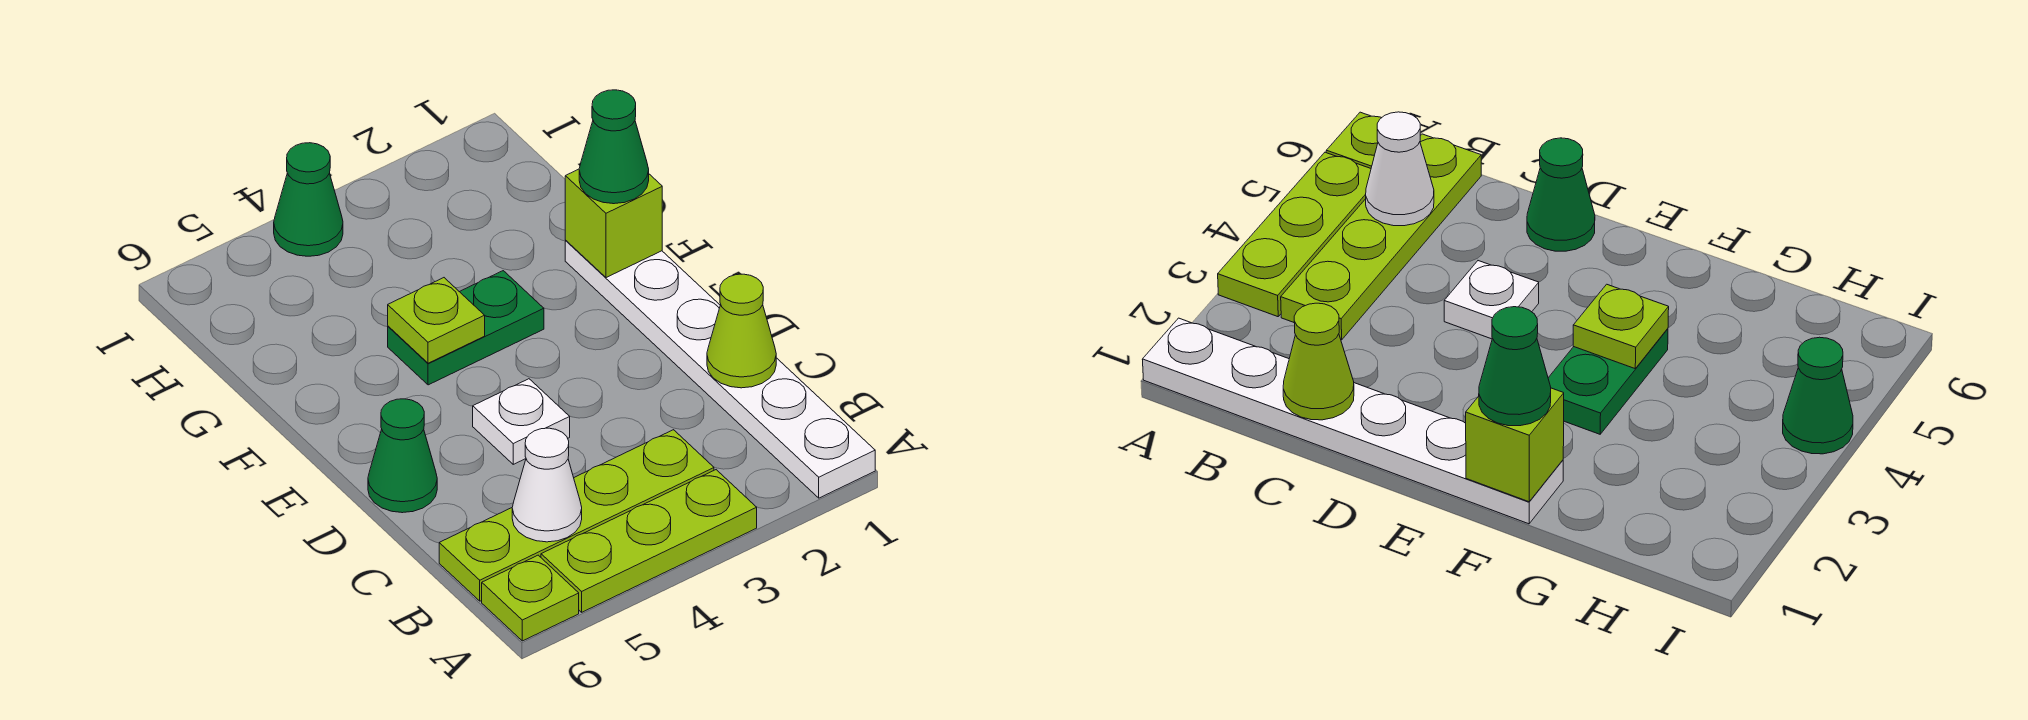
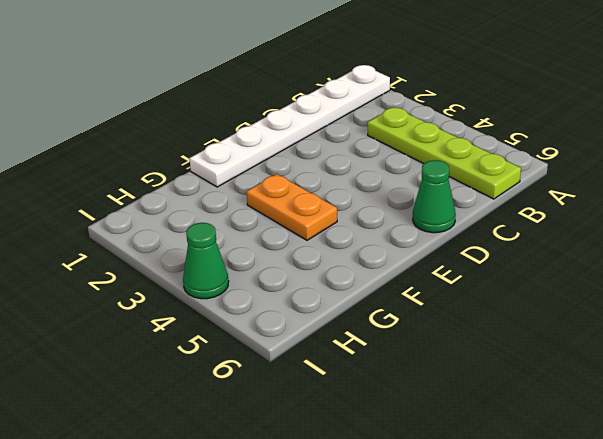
orange plate F3:F4 level 1 -> green plate F3:F4 level 1
none -> lime plate A3:A5 level 1
none -> lime plate A6 level 1
none -> white plate D4 level 1

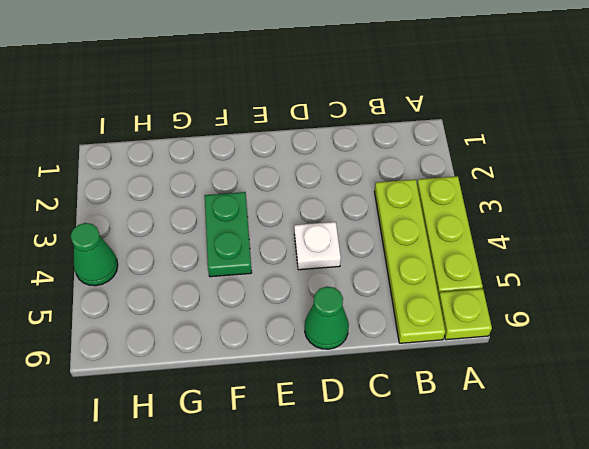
none -> white plate A1:F1 level 1
none -> white cone B5 level 2
none -> lime cone C1 level 2

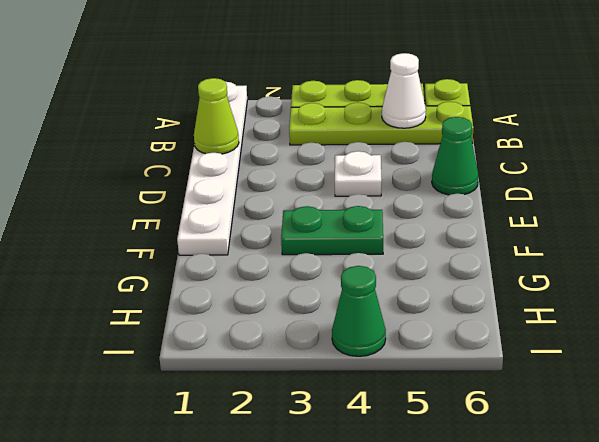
none -> lime brick F1 level 2
none -> lime plate F4 level 2
none -> green cone F1 level 3

